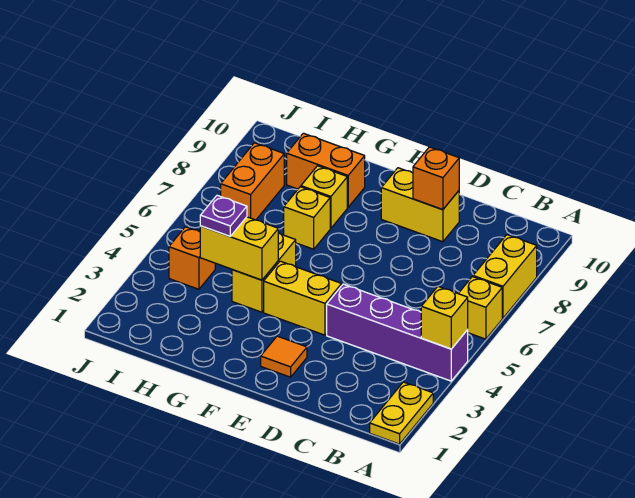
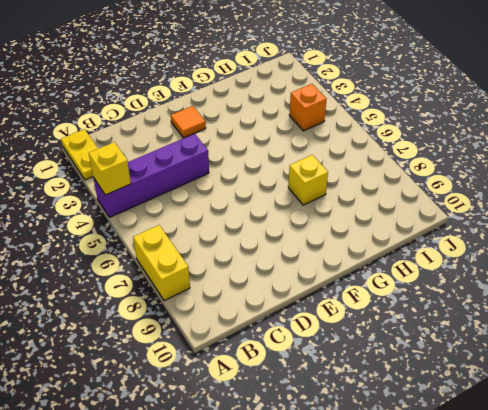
none -> yellow brick A6 level 1
none -> yellow brick D9:E9 level 1
none -> yellow brick E4:F4 level 1

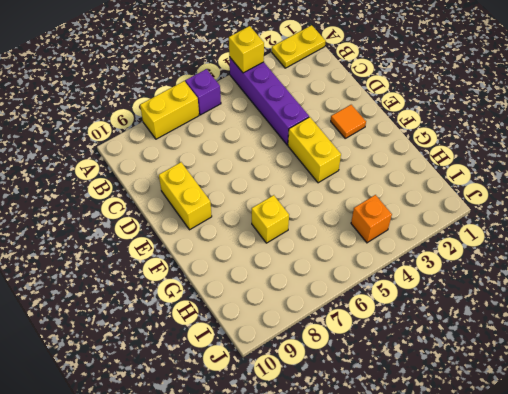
purple brick A6 level 1 -> yellow brick A6 level 1
none -> yellow brick G4:G5 level 1
none -> yellow brick G8 level 1
none -> orange brick G9:H9 level 1

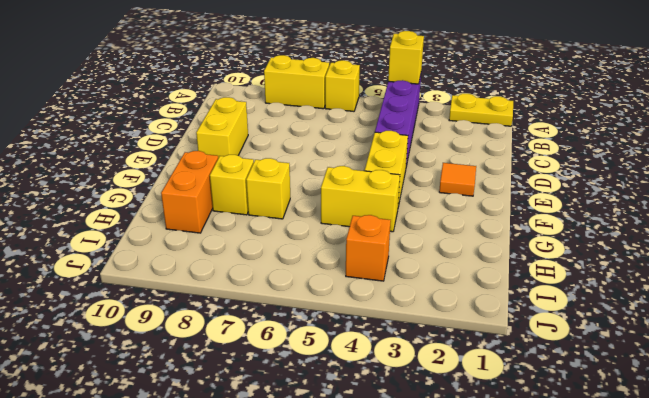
none -> orange brick I7:I8 level 1
none -> orange brick D9 level 2
none -> yellow brick G4:H4 level 2

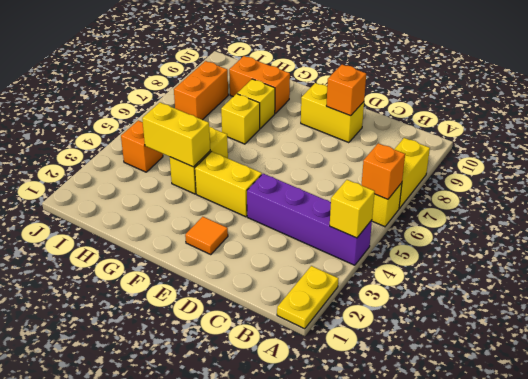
orange brick A6 level 2 -> none
none -> purple plate H4 level 3

